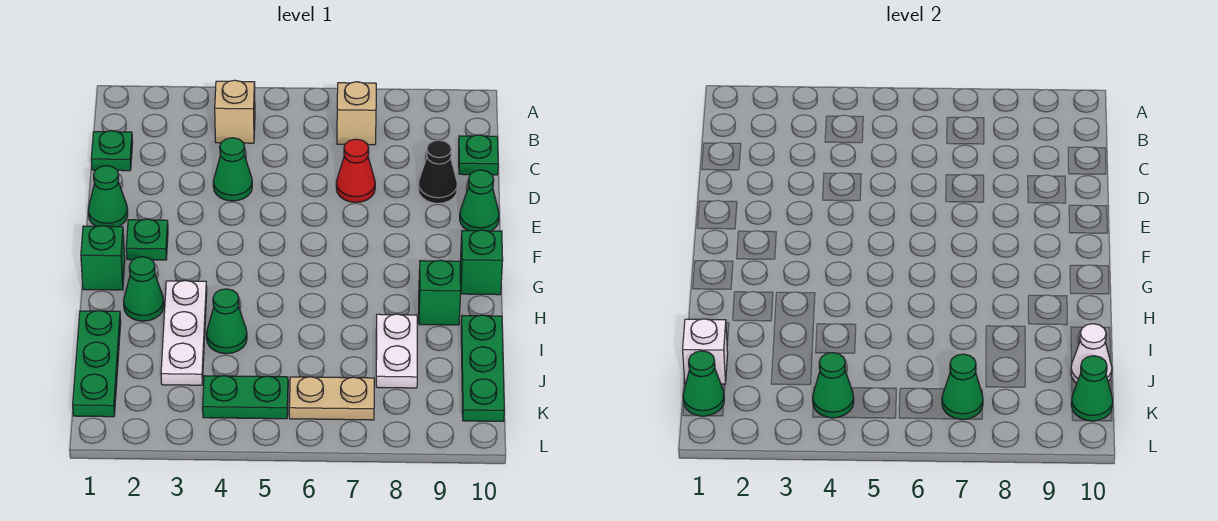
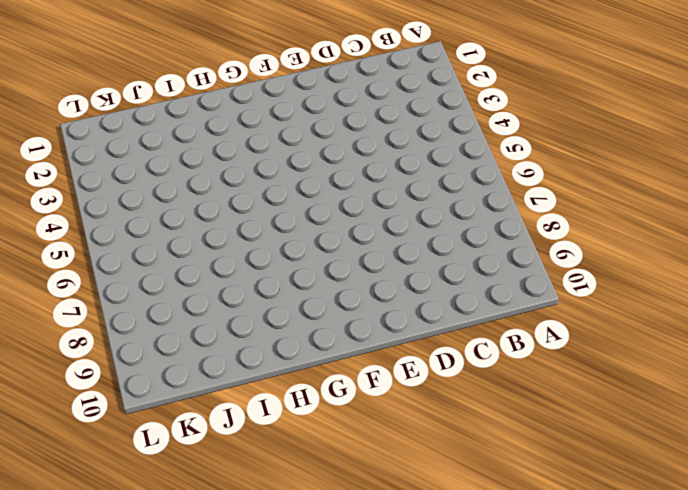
none -> tan brick B4 level 1
none -> tan brick B7 level 1
none -> green plate C1 level 1

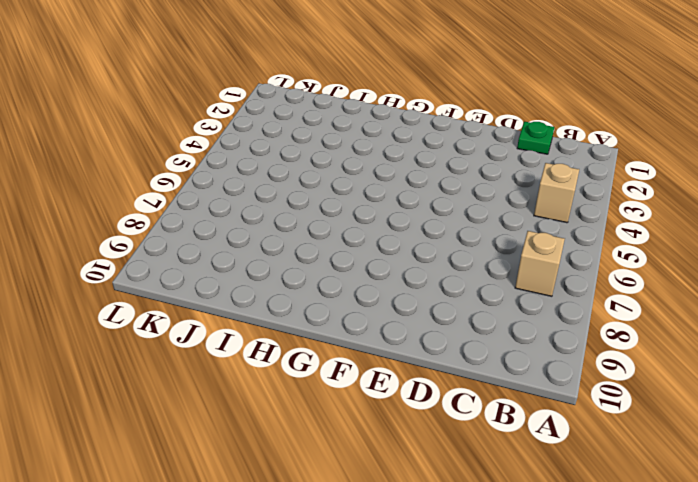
none -> green plate C10 level 1
none -> green cone D4 level 1
none -> red cone D7 level 1

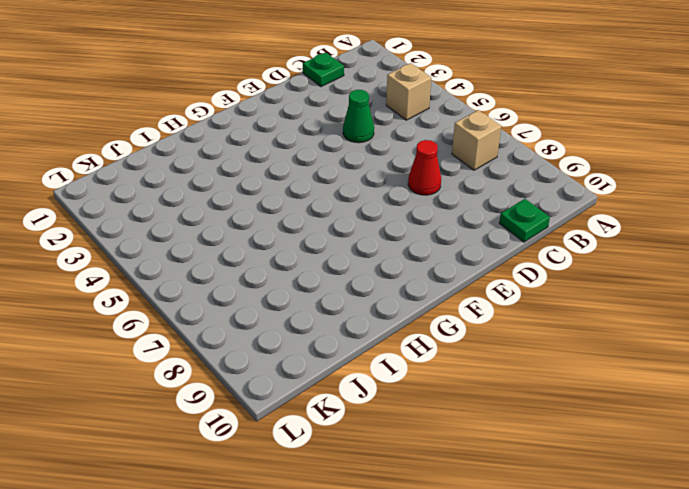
none -> black cone D9 level 1
none -> green cone E1 level 1
none -> green cone E10 level 1

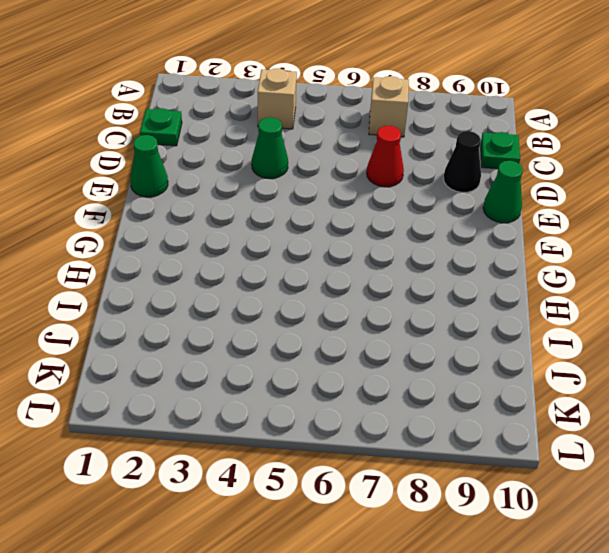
none -> green plate F2 level 1
none -> green brick G1 level 1
none -> green brick G10 level 1

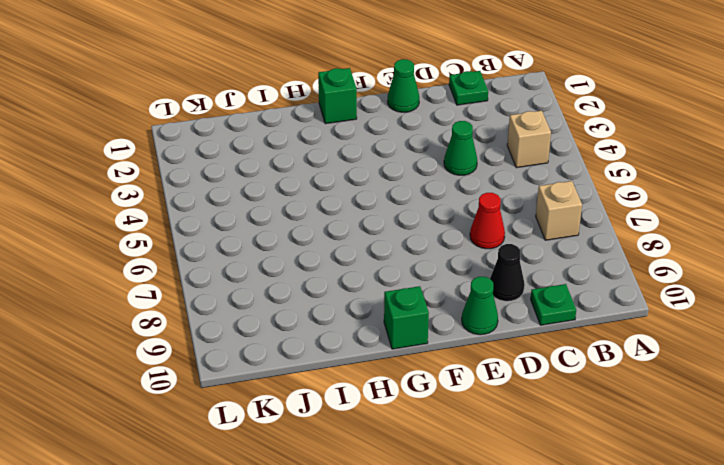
none -> green plate F2 level 1
none -> green cone H2 level 1
none -> white plate H3:J3 level 1

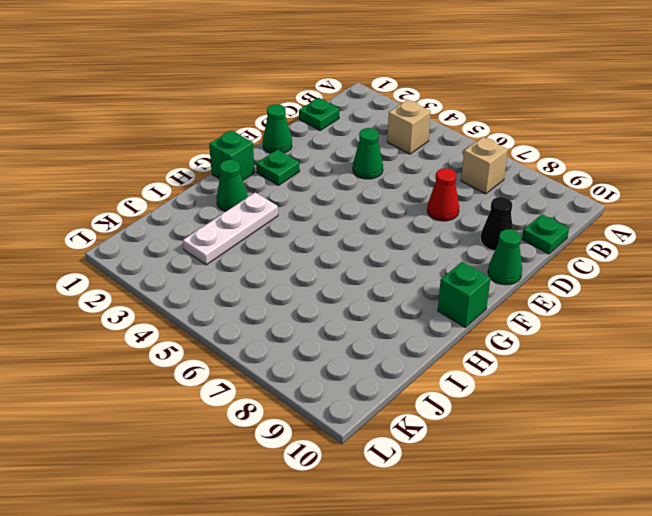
none -> green brick H9 level 1
none -> green plate I1:K1 level 1
none -> green cone I4 level 1

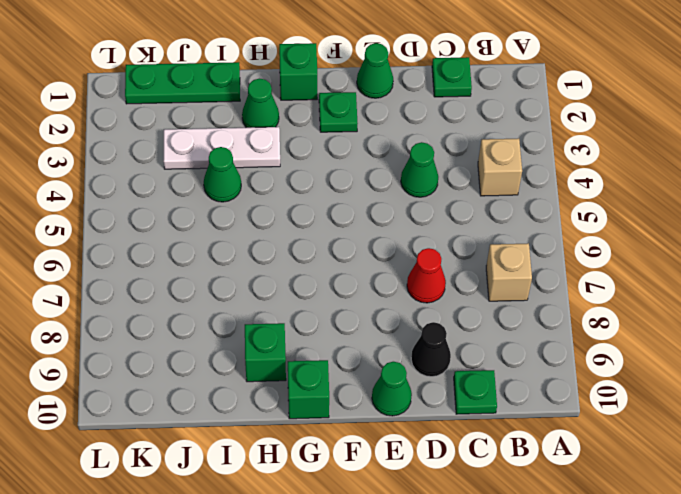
none -> white plate I8:J8 level 1
none -> green plate I10:K10 level 1
none -> green plate K4:K5 level 1

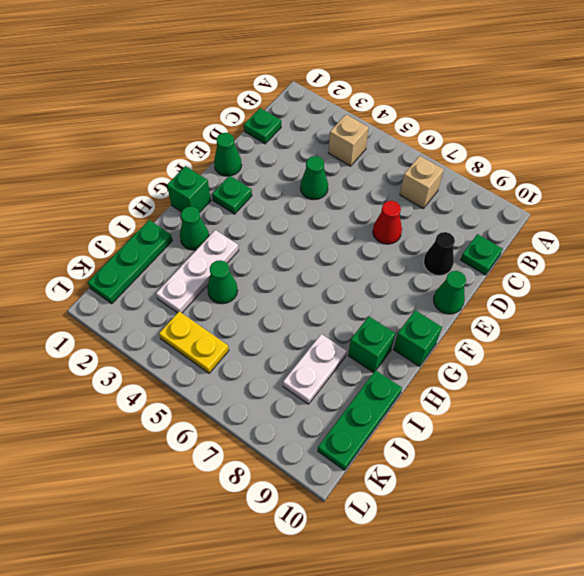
yellow plate K4:K5 level 1 -> green plate K4:K5 level 1
none -> tan plate K6:K7 level 1
none -> white brick J1 level 2
none -> white cone J10 level 2

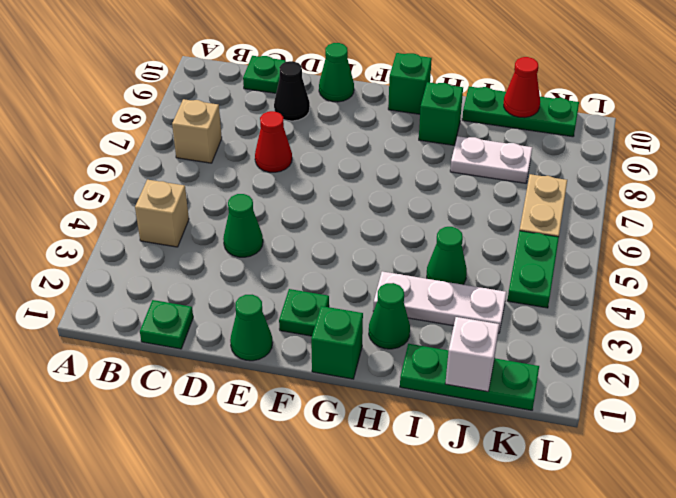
red cone J10 level 2 -> white cone J10 level 2
none -> green cone K1 level 2
none -> green cone K4 level 2
none -> green cone K7 level 2

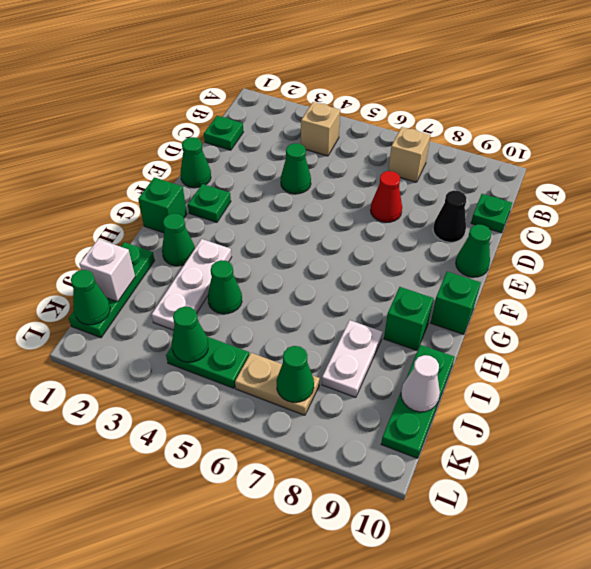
none -> green cone K10 level 2

